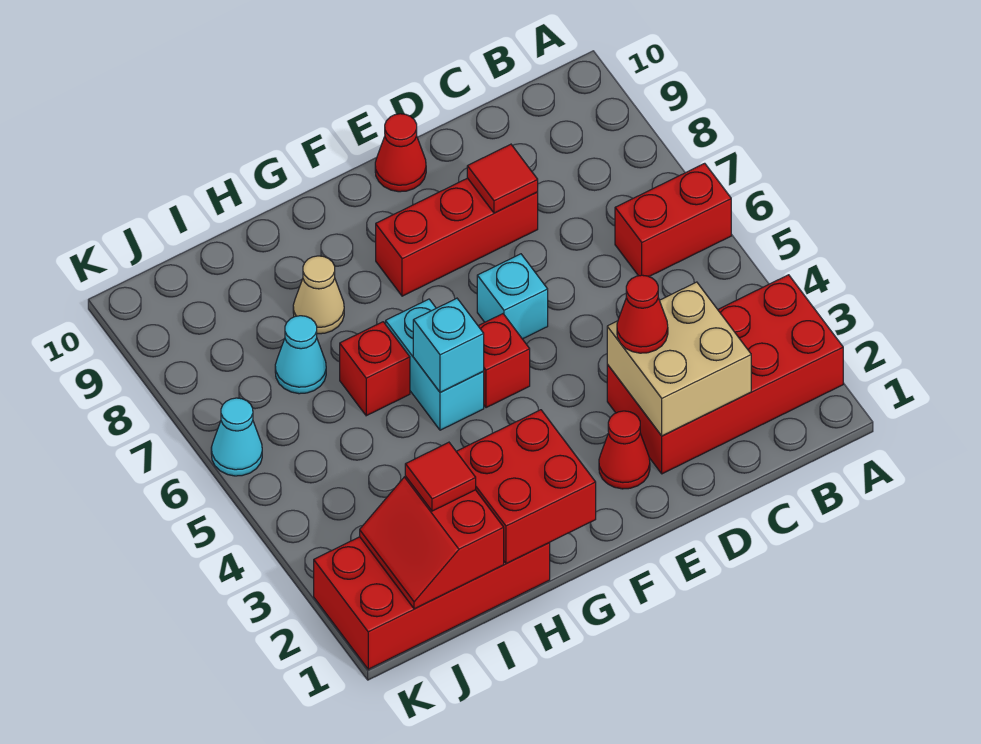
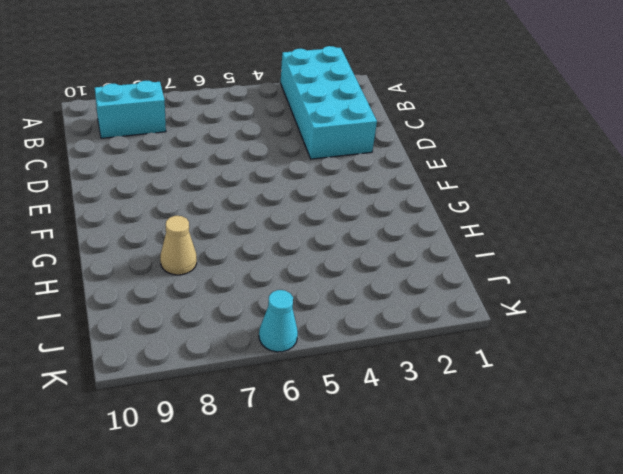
cyan brick A2:D3 level 1 -> red brick A2:D3 level 1
cyan brick B8:B9 level 1 -> cyan brick G5:G6 level 1
none -> red brick A6:B6 level 1
none -> red brick D8:F8 level 1
none -> red cone E2 level 1

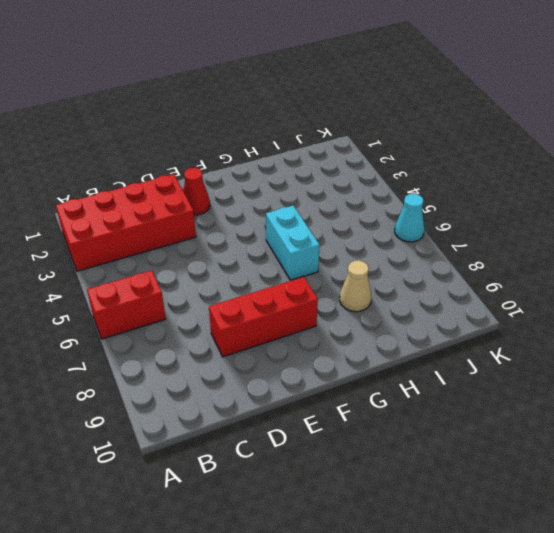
none -> cyan brick E6 level 1
none -> red cone E10 level 1
none -> red brick F5 level 1

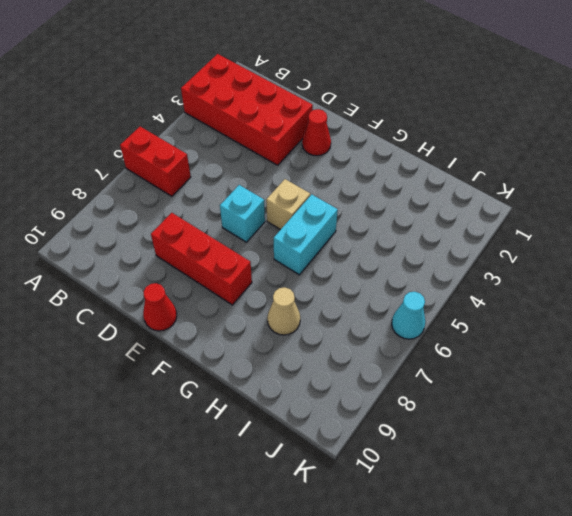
tan brick F5 level 1 -> red brick F5 level 1
none -> red brick H1:K2 level 1
none -> red brick H6 level 1
none -> cyan cone I7 level 1

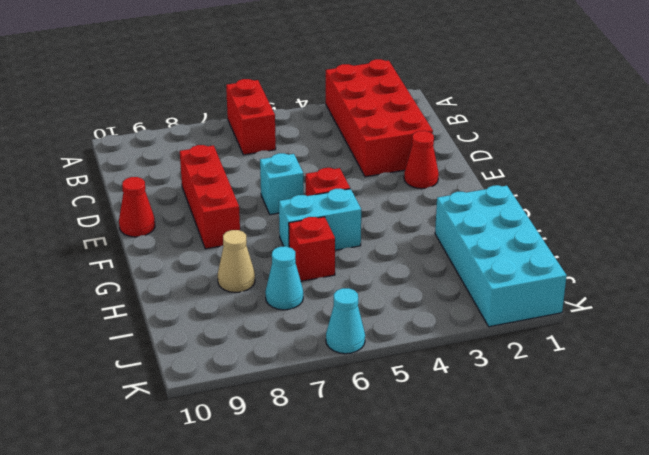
cyan brick H1:K2 level 1 -> red brick H1:K2 level 1
none -> tan brick C2:D3 level 2
none -> red tile D8 level 2
none -> red brick G1:H2 level 2

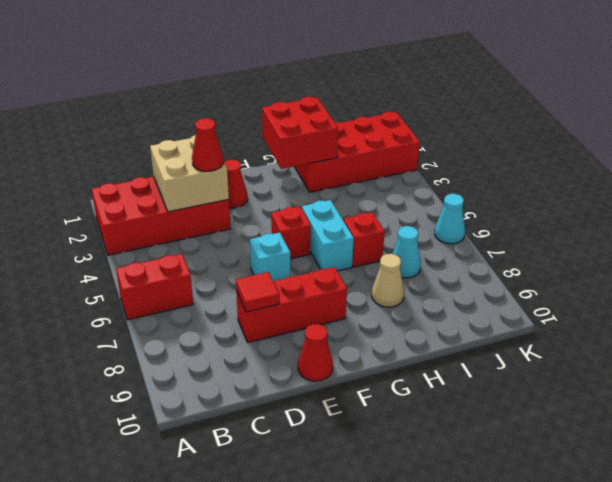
none -> cyan brick G5 level 2
none -> red slope I1:J2 level 2 top I
none -> red tile I2 level 3

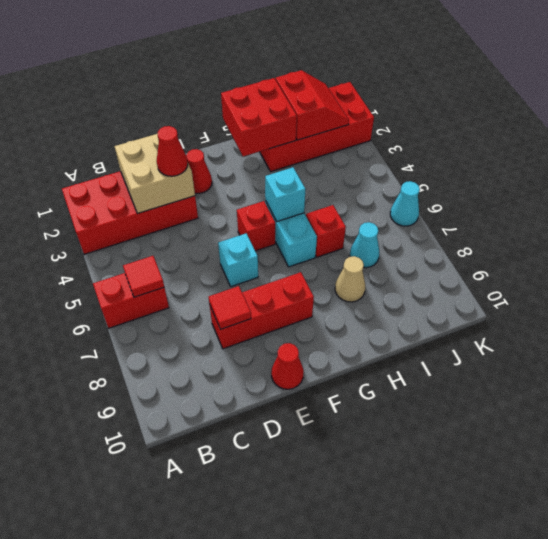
red tile B6 level 2 -> red tile I2 level 3

